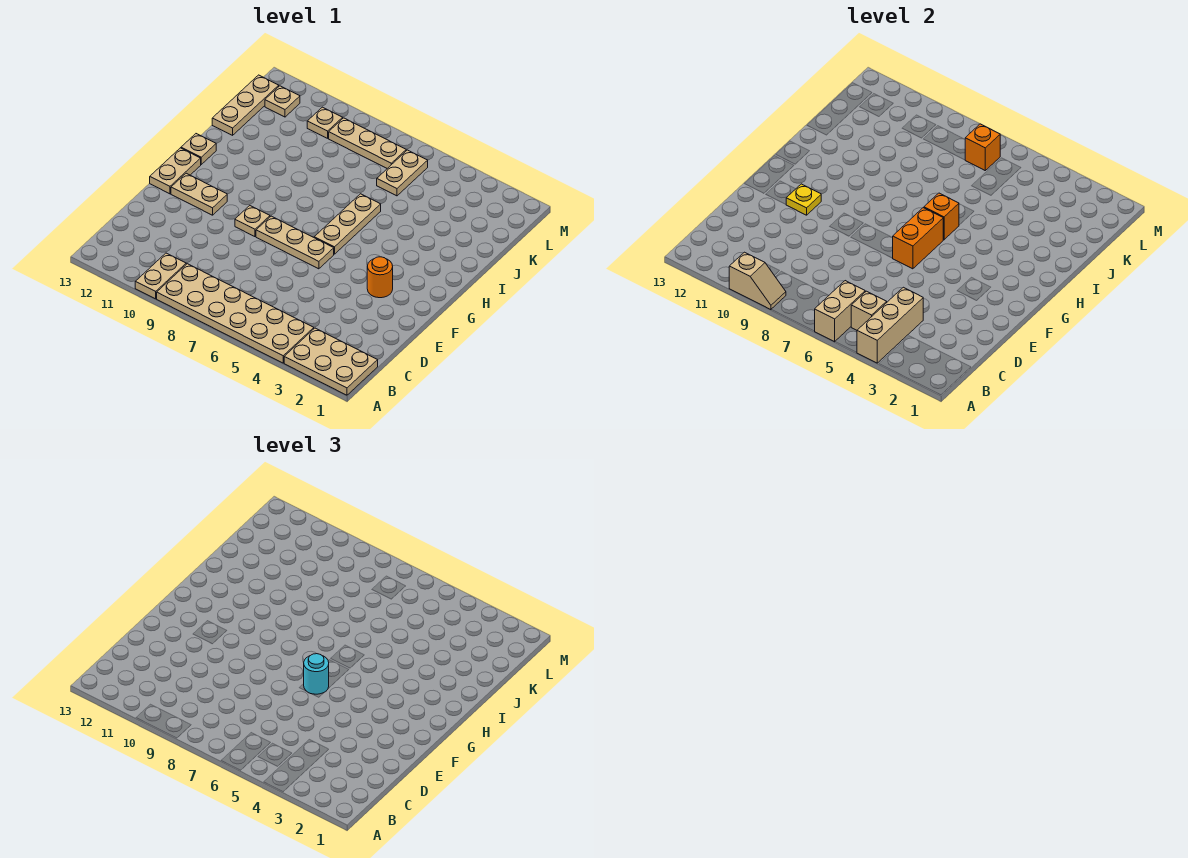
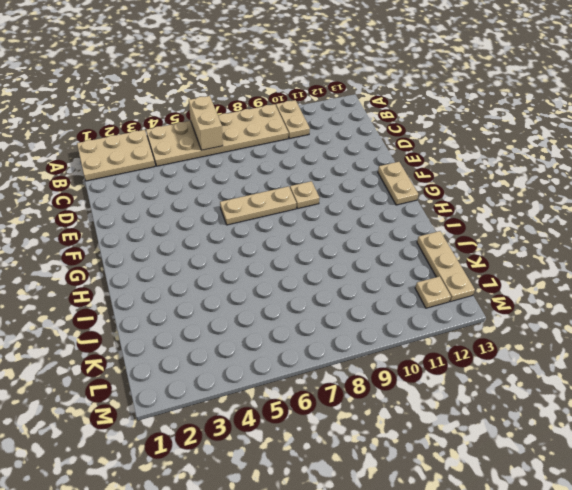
none -> orange round brick F3 level 1
none -> tan plate F11:F12 level 1
none -> tan plate G6:I6 level 1

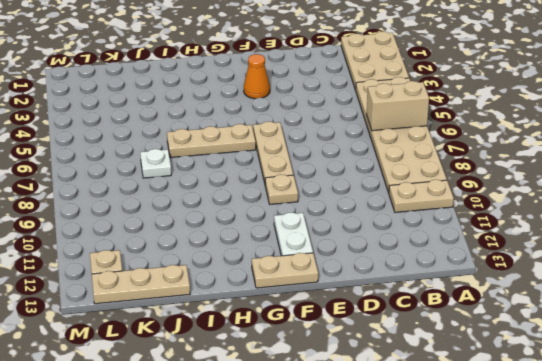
orange cone F3 level 1 -> orange round brick F3 level 1
white plate F11:F12 level 1 -> tan plate F11:F12 level 1
white plate J7 level 1 -> none
none -> tan plate H13 level 1
none -> tan plate K6:L6 level 1
none -> tan plate L7:L9 level 1

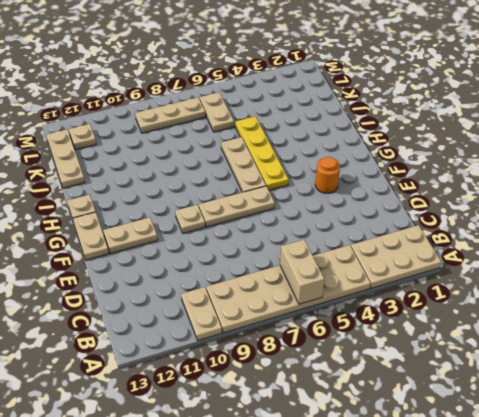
yellow plate G5:J5 level 1 -> none
none -> tan plate L10 level 1
none -> tan brick A4:C4 level 2
none -> tan slope A9:A10 level 2 top 10

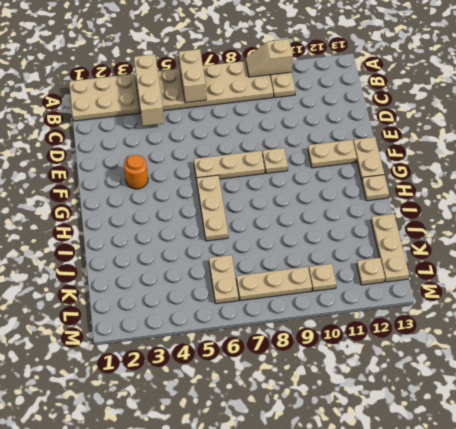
none -> tan brick B5 level 2
none -> orange brick F6:G6 level 2
none -> yellow plate F11 level 2

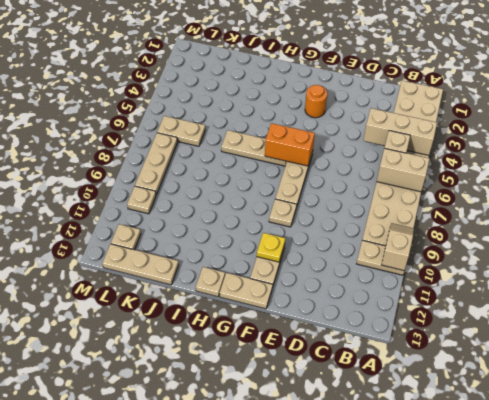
none -> orange brick H6 level 2
none -> orange brick L7 level 2
none -> cyan round brick F6 level 3

